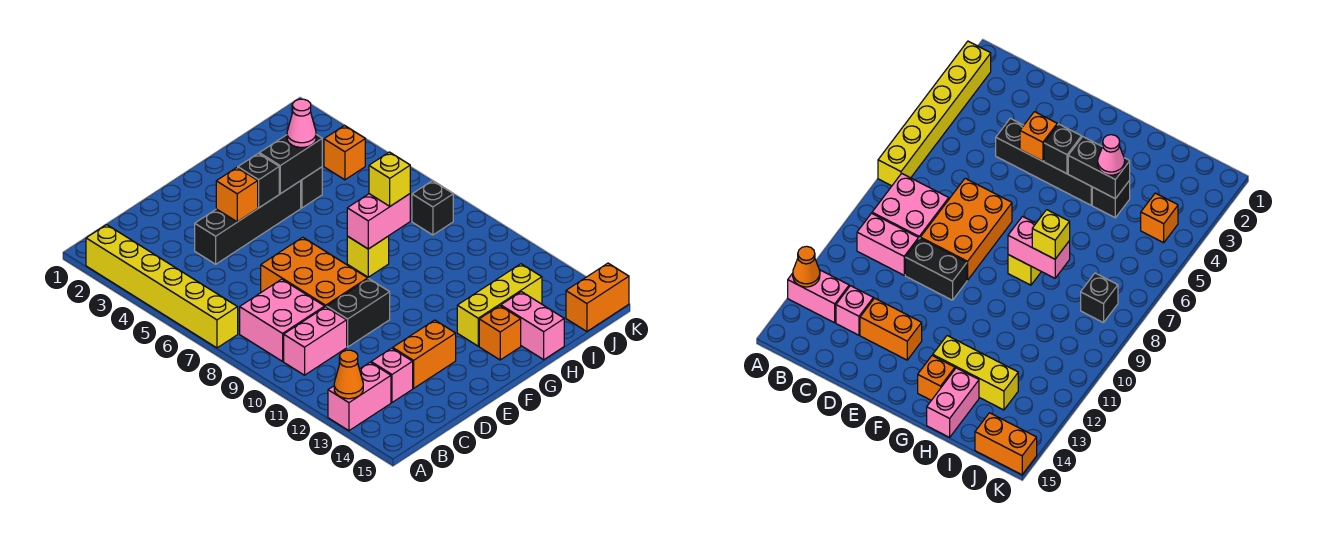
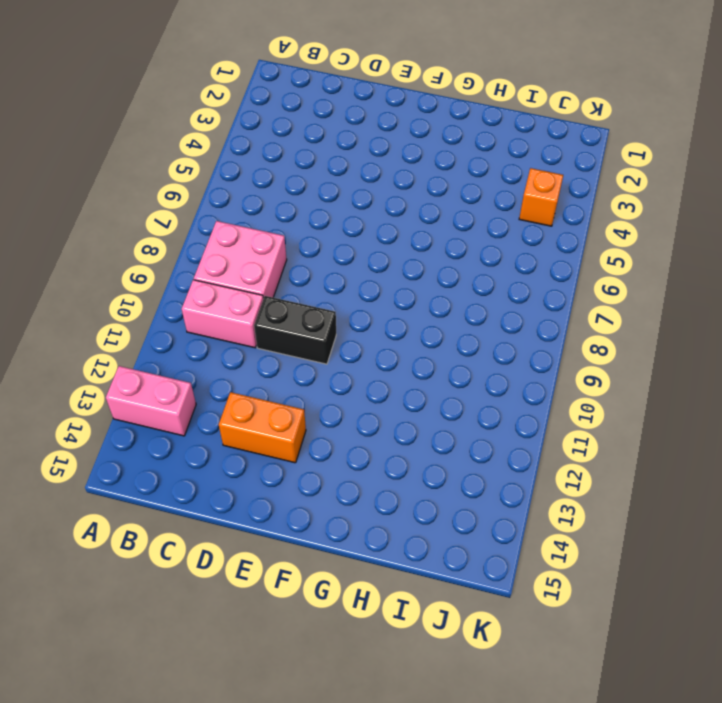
none -> yellow brick A2:A7 level 1
none -> pink brick C13 level 1
none -> black brick D4:G4 level 1

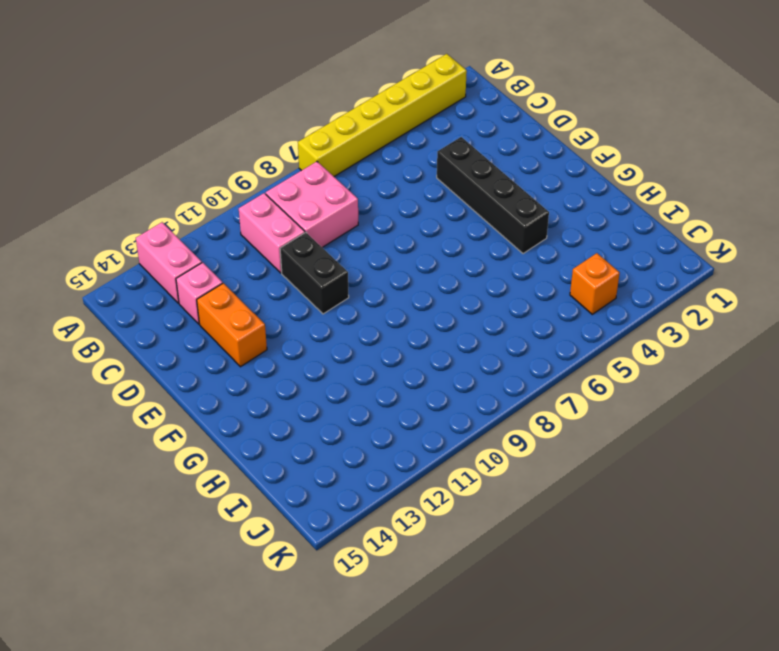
none -> orange brick D7:E9 level 1
none -> yellow brick G8 level 1
none -> yellow brick G13:I13 level 1

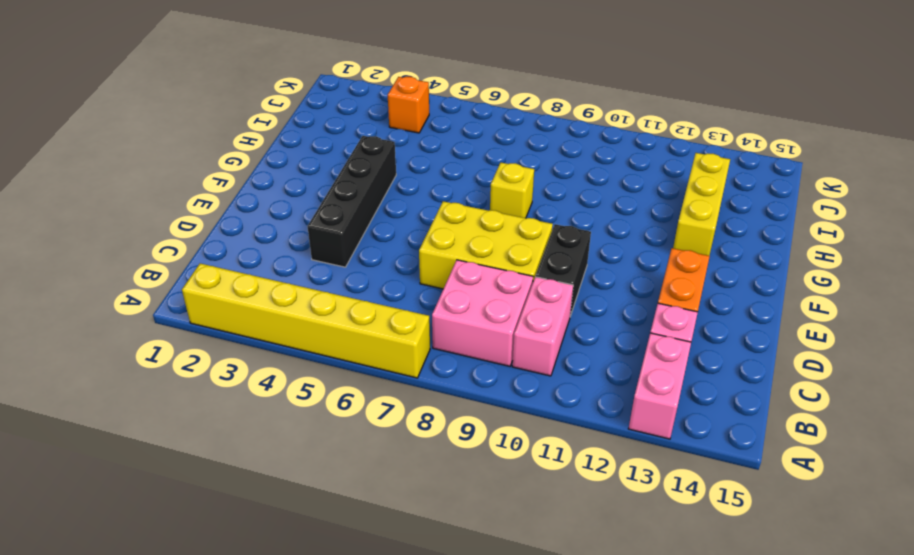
yellow brick D7:E9 level 1 -> orange brick D7:E9 level 1
none -> orange brick G14 level 1
none -> black brick H4 level 1
none -> pink brick H14:H15 level 1

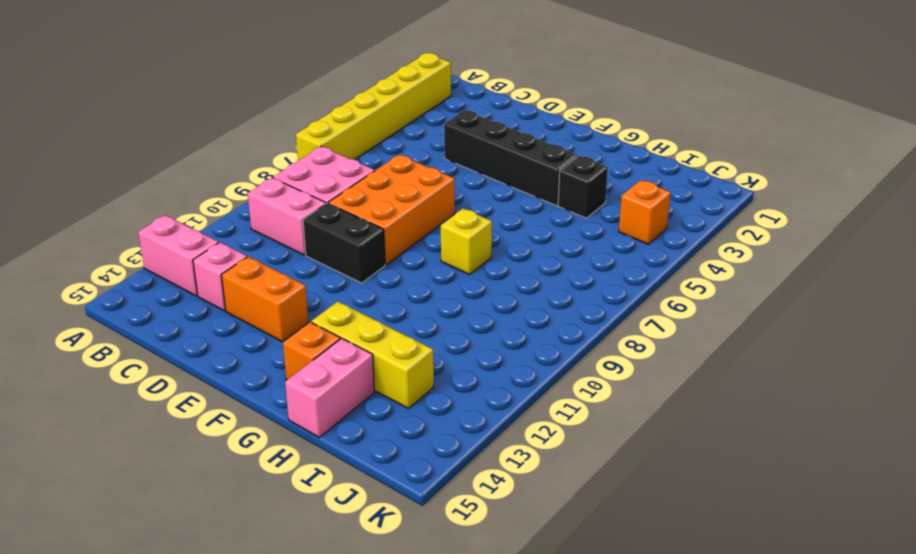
none -> black brick J8 level 1
none -> orange brick J15:K15 level 1
none -> orange cone A13 level 2

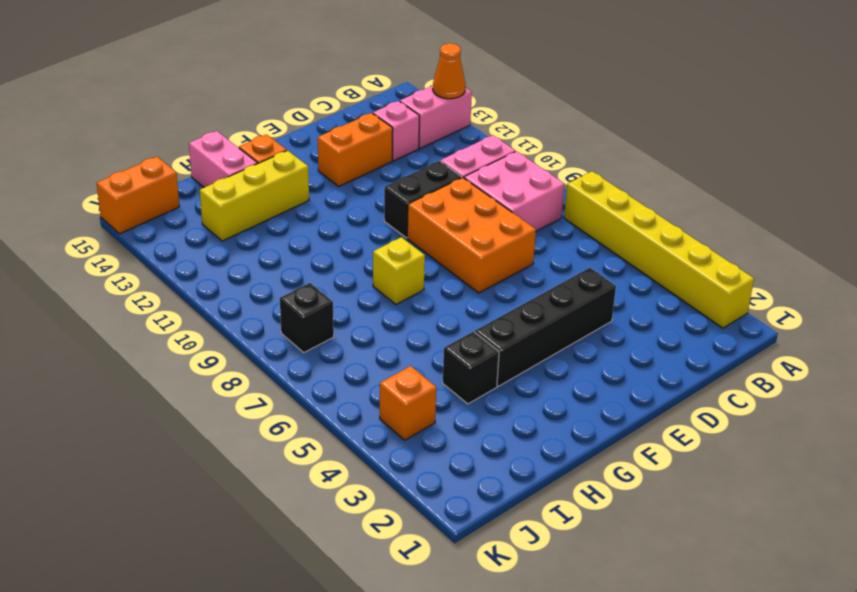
none -> orange brick E4 level 2
none -> black brick F4 level 2
none -> black brick G4:H4 level 2

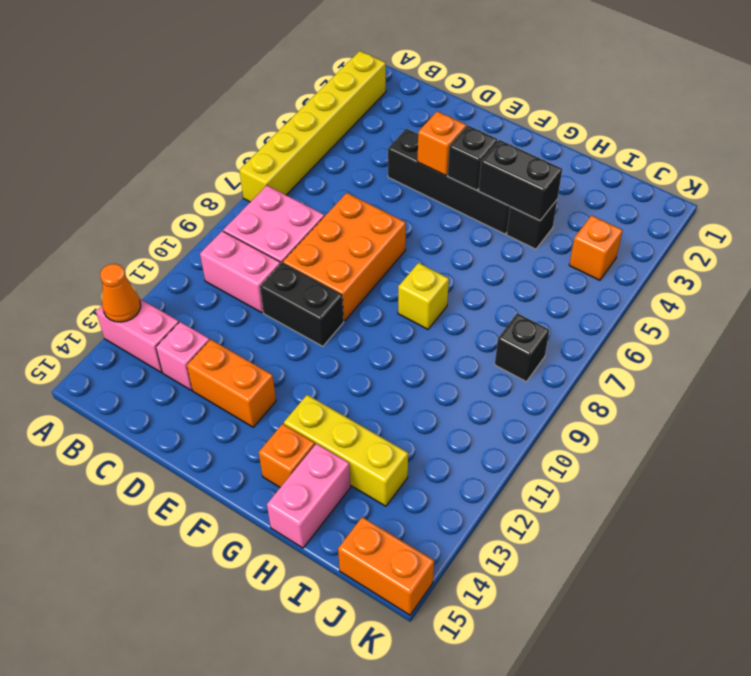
none -> pink brick G8:H8 level 2
none -> pink cone H4 level 3
none -> yellow brick H8 level 3

